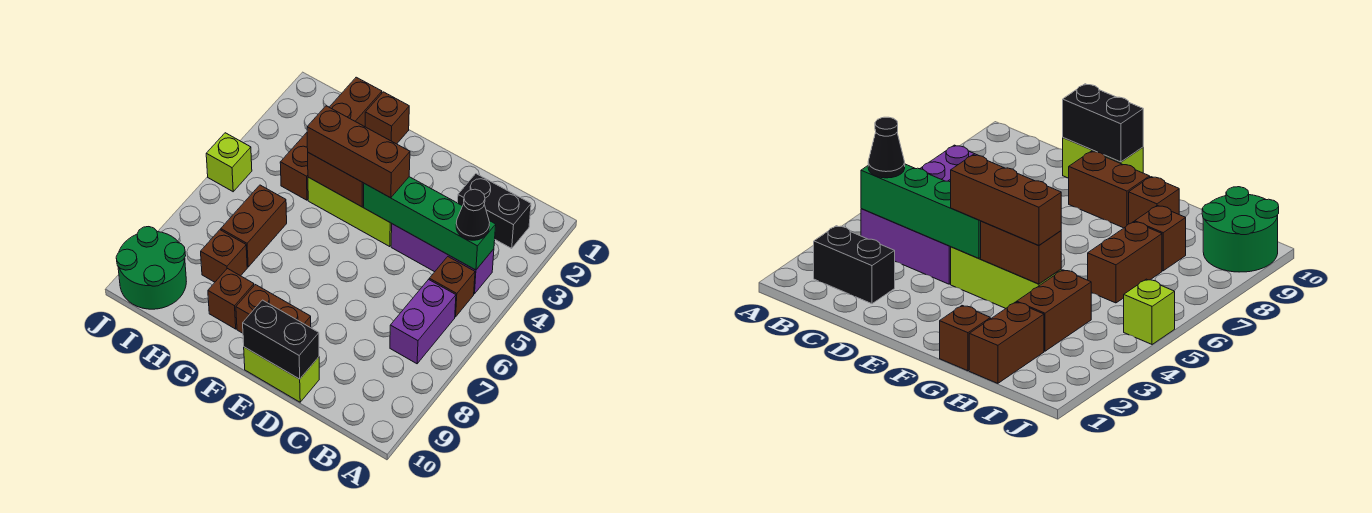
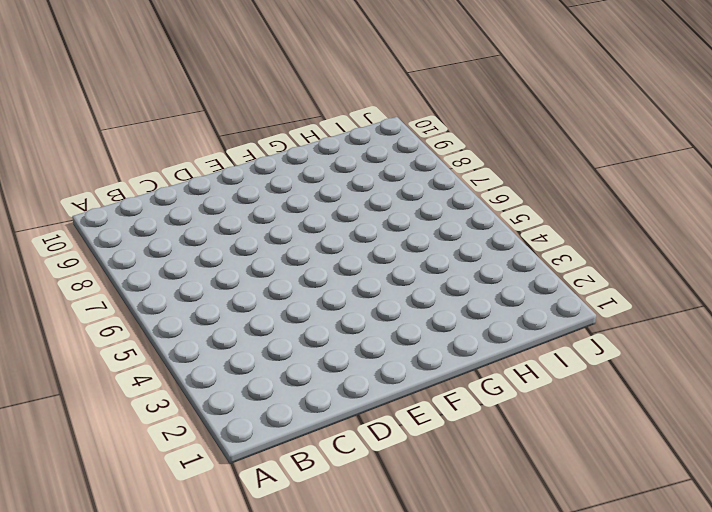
none -> black brick B2:C2 level 1
none -> purple brick B4:D4 level 1
none -> brown brick B5 level 1

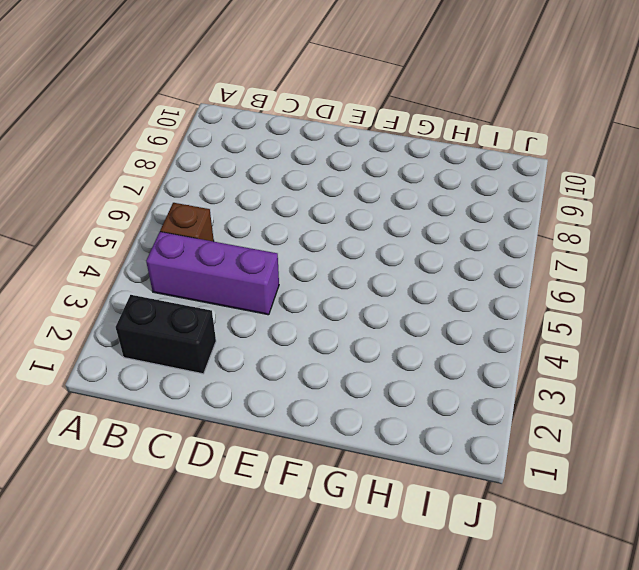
none -> purple brick B6:B7 level 1
none -> lime brick D10:E10 level 1
none -> lime brick E4:G4 level 1

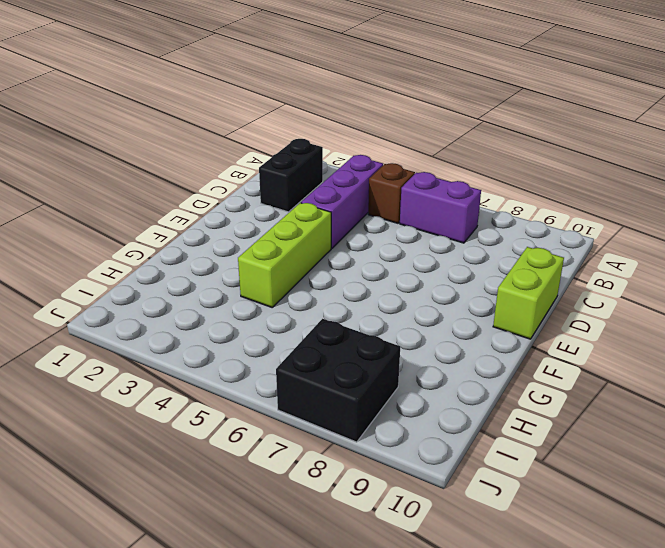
black brick I7:J8 level 1 -> none
none -> brown brick E9:F9 level 1
none -> brown brick G1 level 1
none -> brown brick G9 level 1

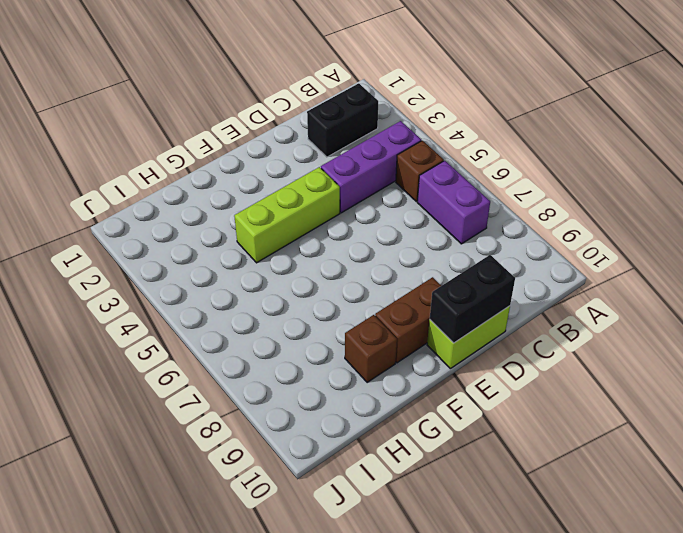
none -> brown brick G1 level 1
none -> brown brick H1:H2 level 1
none -> brown brick H3:H4 level 1

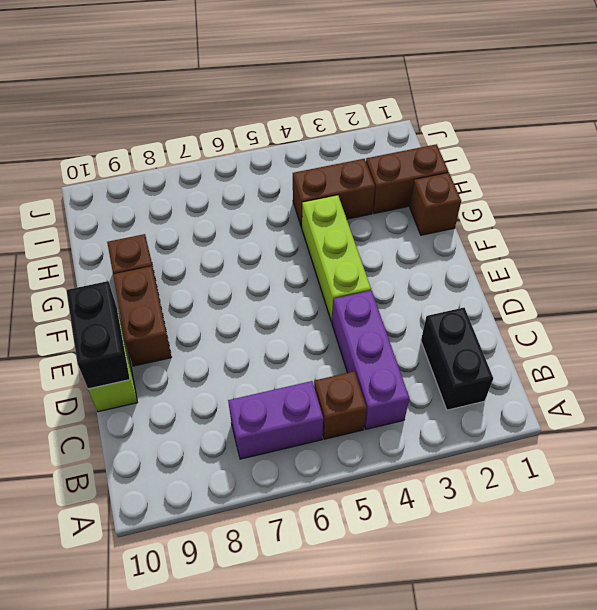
none -> brown brick H6:H7 level 1
none -> brown brick H8 level 1
none -> green round brick I9:J10 level 1

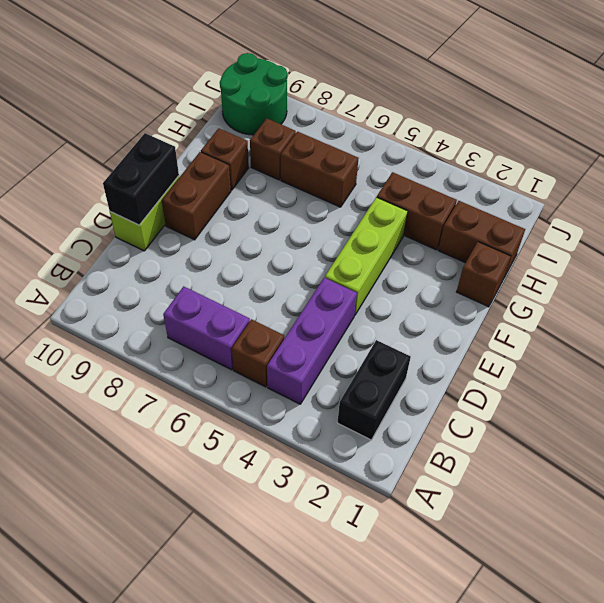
none -> lime brick J5 level 1
none -> green brick B4:E4 level 2
none -> brown brick F4:G4 level 2

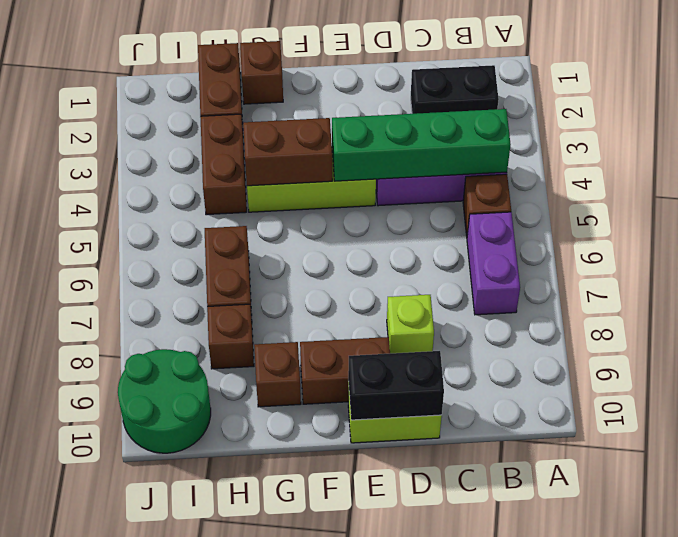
lime brick D8 level 1 -> lime brick J5 level 1
none -> black cone B4 level 3
none -> brown brick E4:G4 level 3

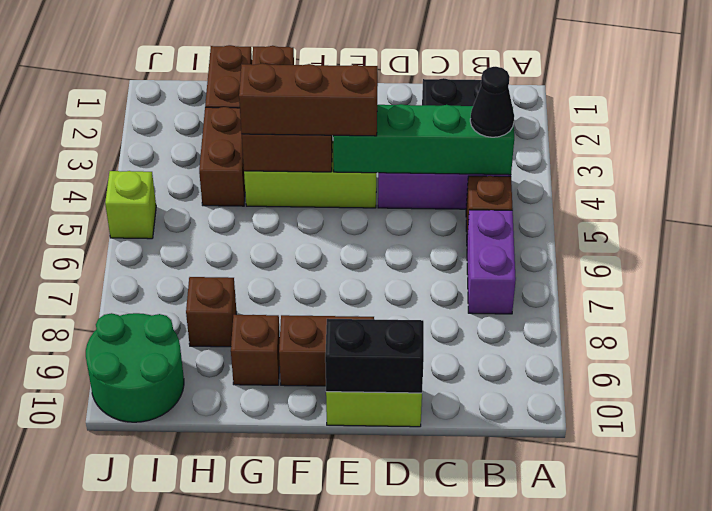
none -> brown brick H6:H7 level 1

